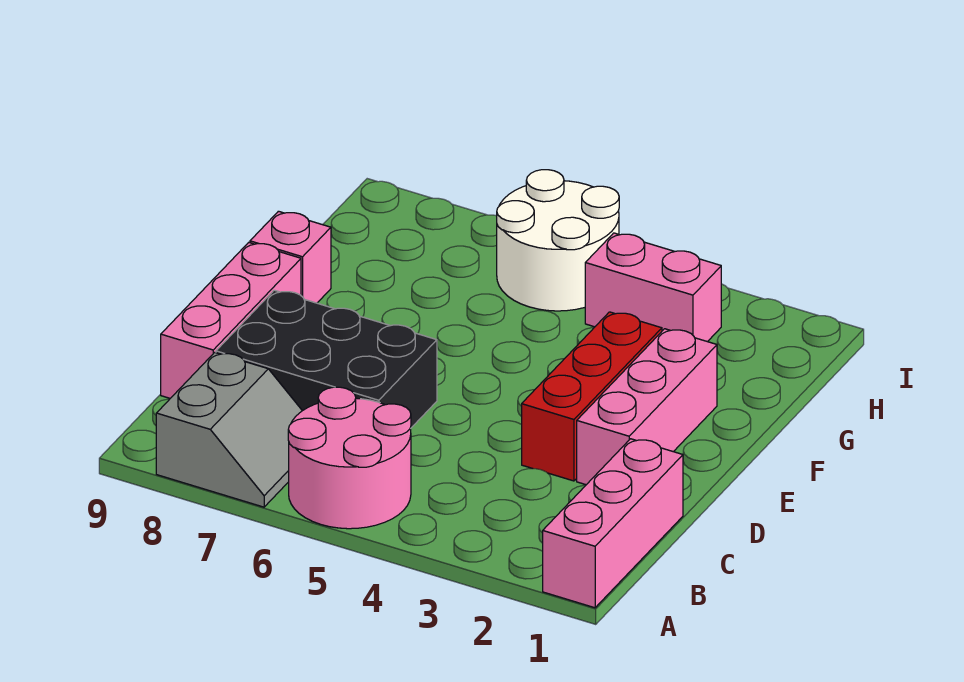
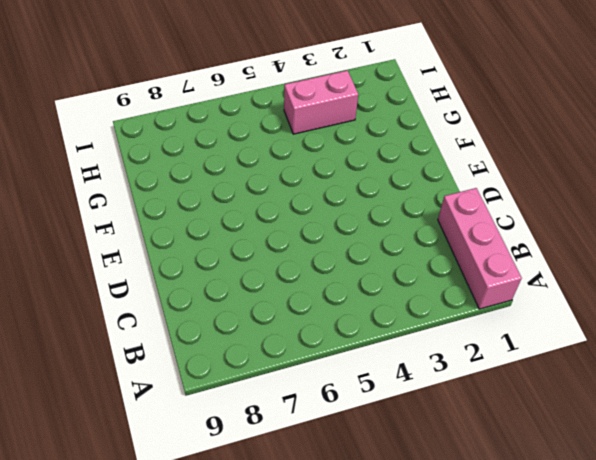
none -> pink round brick A5:B6 level 1
none -> grey slope A7:B8 level 1 top 8

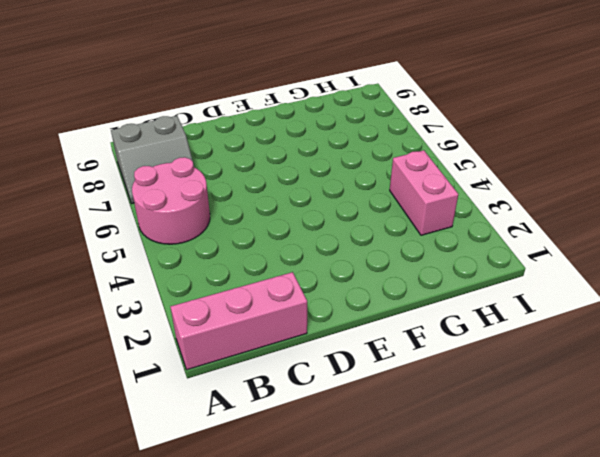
none -> black brick C6:D8 level 1
none -> pink brick C9:E9 level 1

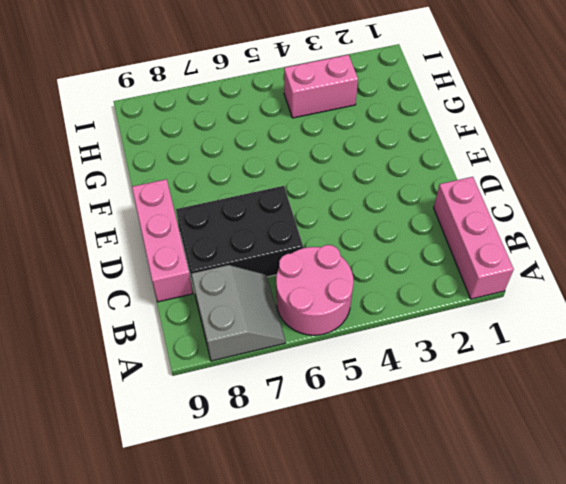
none -> pink brick D2:F2 level 1
none -> red brick D3:F3 level 1

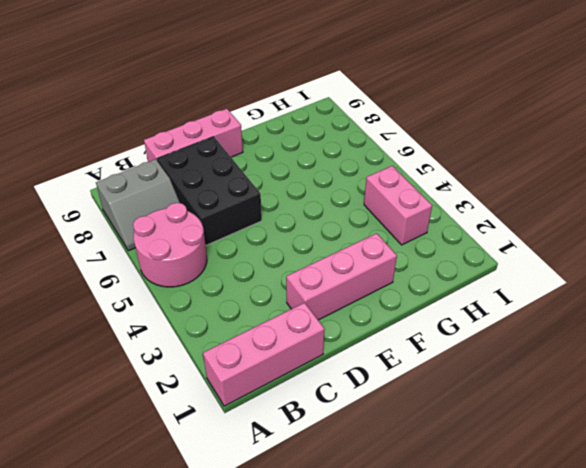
none -> red brick D3:F3 level 1
none -> pink brick F9 level 1

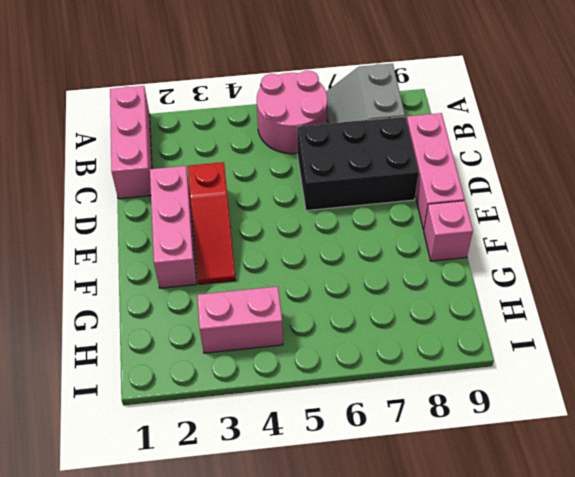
red slope D3:F3 level 1 top D -> red brick D3:F3 level 1
none -> white round brick H5:I6 level 1

